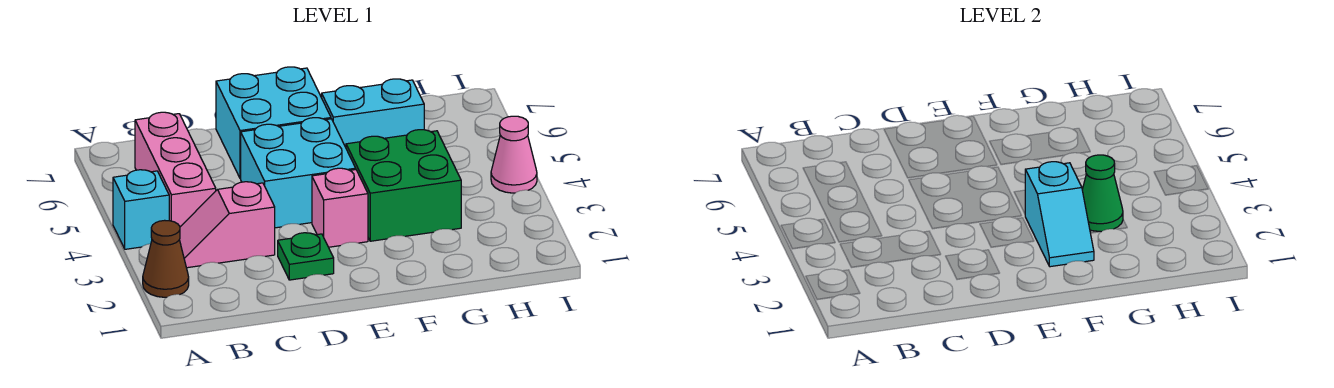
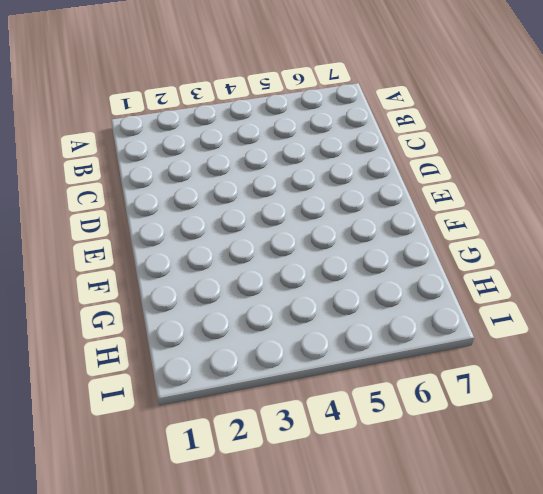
none -> brown cone A2 level 1
none -> cyan brick A4 level 1
none -> pink slope B3:C3 level 1 top C

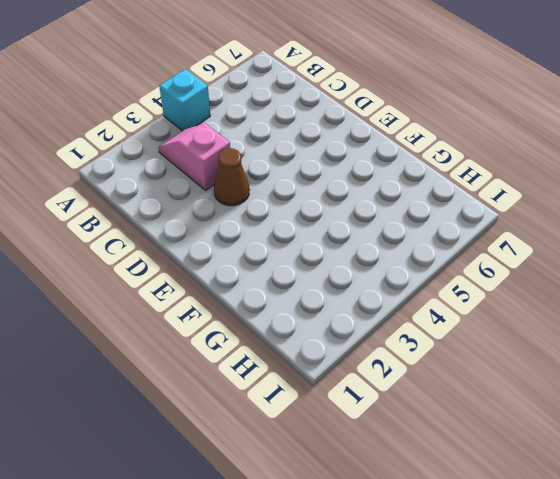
brown cone D3 level 1 -> brown cone A2 level 1
none -> pink brick B4:B6 level 1
none -> green plate D2 level 1
none -> cyan brick D4:E5 level 1

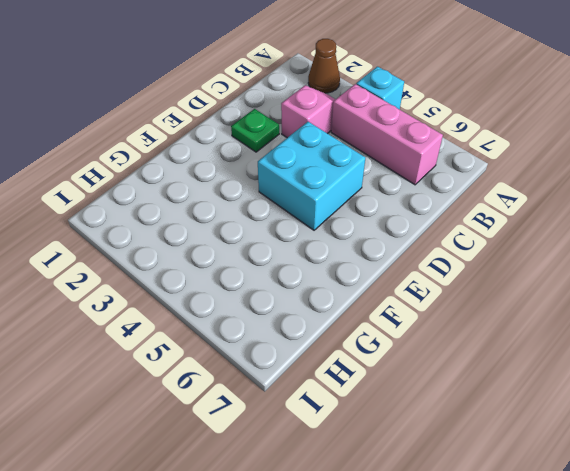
none -> cyan brick D6:E7 level 1
none -> pink brick E3 level 1
none -> green brick F3:G4 level 1

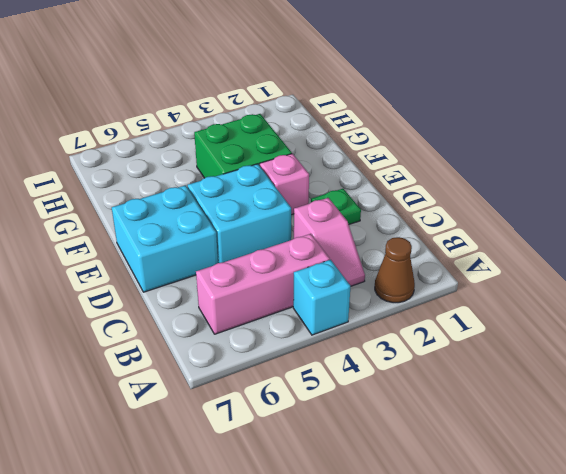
none -> cyan brick F6:G6 level 1
none -> pink cone I4 level 1
none -> cyan slope F2:F3 level 2 top 3

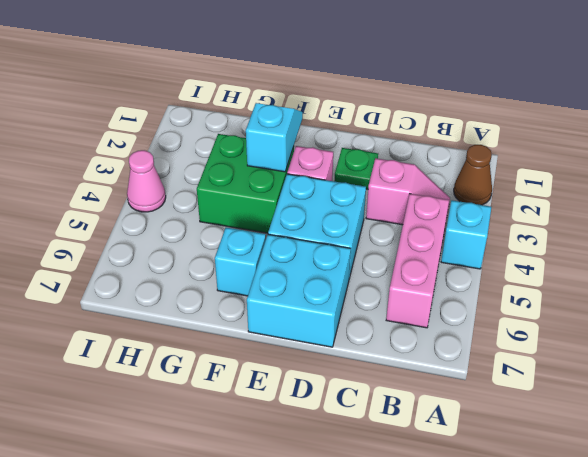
cyan brick F6 level 1 -> cyan brick F6:G6 level 1
none -> green cone G3 level 2

